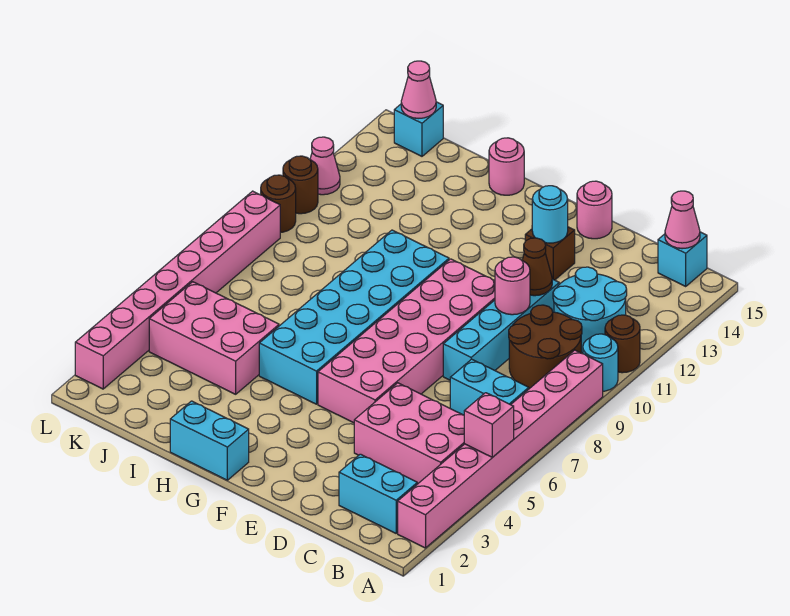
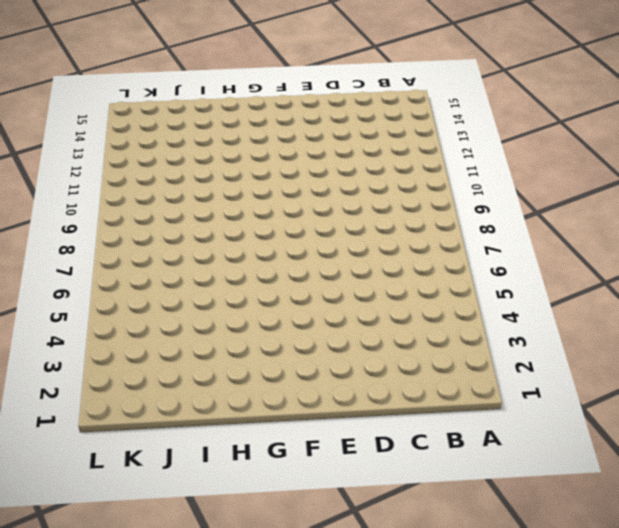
none -> pink brick A2:A9 level 1
none -> cyan round brick A10 level 1
none -> brown round brick A11 level 1

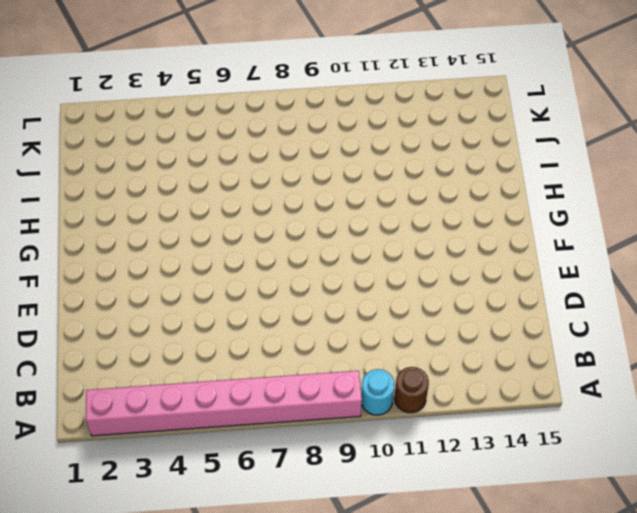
none -> cyan brick B2:C2 level 1
none -> pink brick B4:D5 level 1
none -> cyan brick B7:C7 level 1

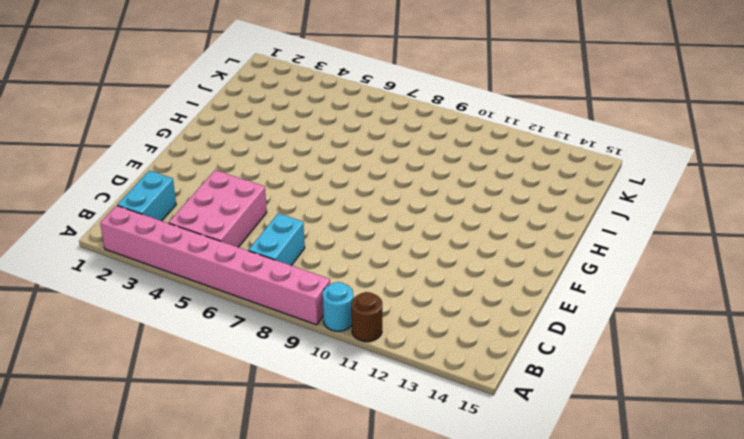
none -> brown round brick B9:C10 level 1
none -> cyan round brick B11:C12 level 1
none -> cyan brick B15 level 1

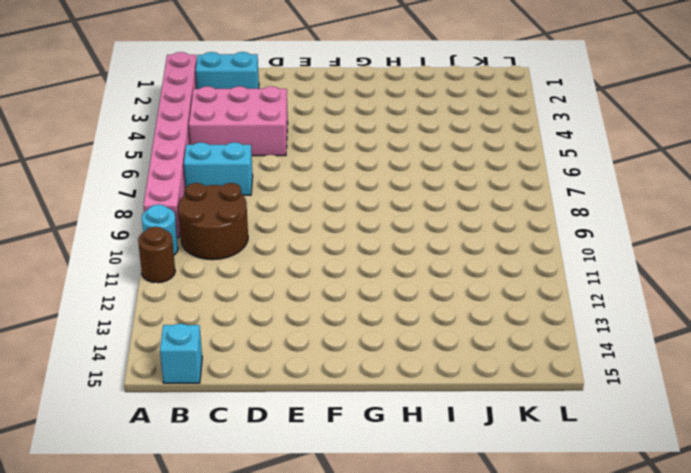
none -> cyan round brick B11:C12 level 1
none -> cyan brick D8:D11 level 1
none -> pink brick E5:F10 level 1

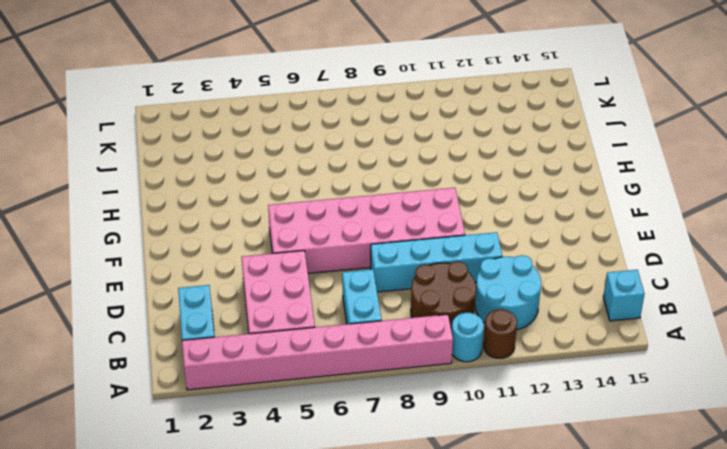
none -> brown brick E13 level 1
none -> pink round brick E15 level 1
none -> cyan brick G1:H1 level 1

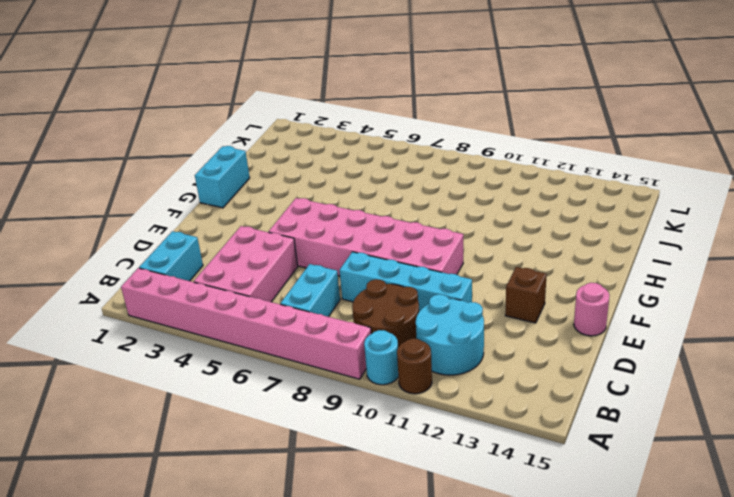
none -> cyan brick B15 level 1
none -> cyan brick G5:H10 level 1
none -> pink round brick H15 level 1

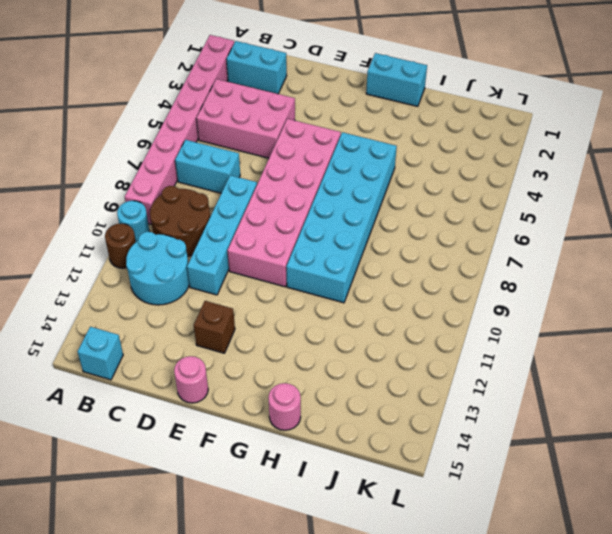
none -> pink brick I4:K5 level 1
none -> cyan brick K15 level 1
none -> pink brick L2:L9 level 1

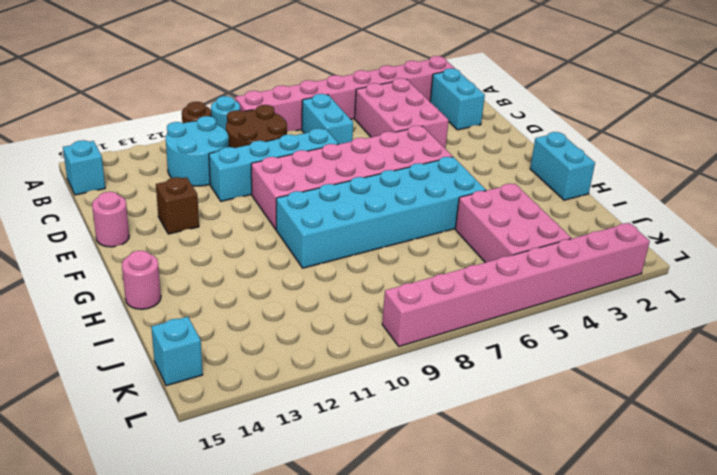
none -> brown round brick L10 level 1
none -> brown round brick L11 level 1
none -> pink cone L12 level 1

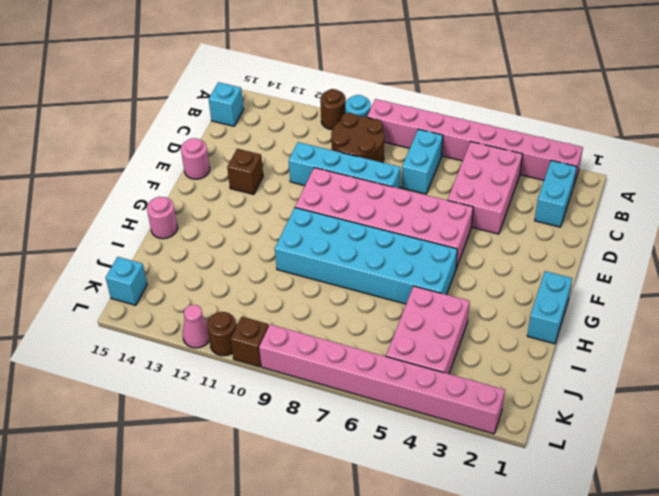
brown brick L10 level 1 -> brown round brick L10 level 1
none -> cyan round brick B11:C12 level 1
none -> pink brick A5 level 2
none -> pink cone B15 level 2

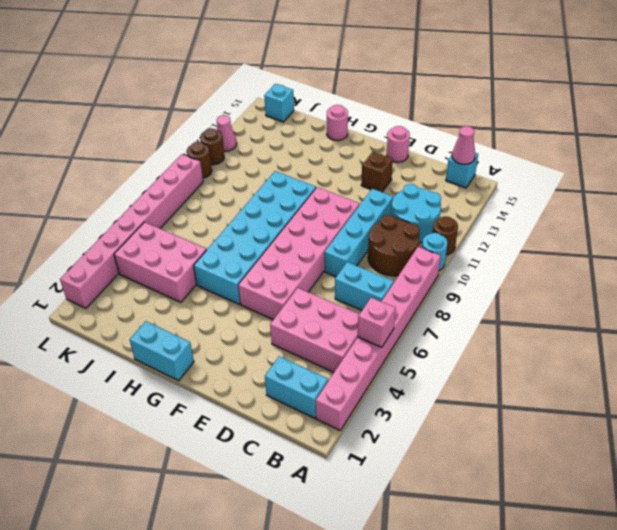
none -> pink round brick D10 level 2
none -> brown cone D11 level 2
none -> cyan round brick E13 level 2

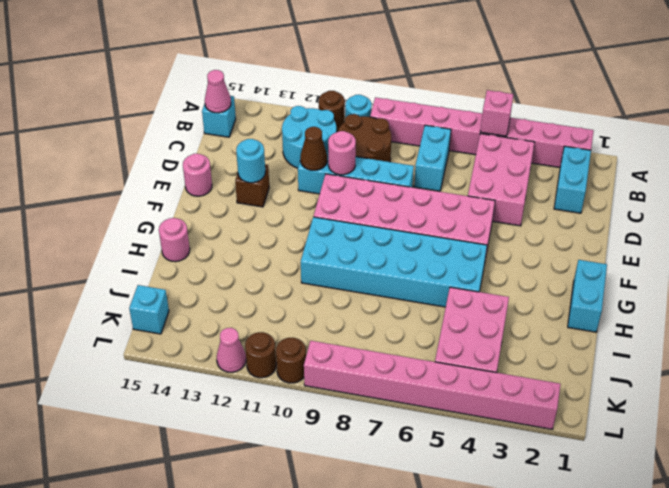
none -> pink cone K15 level 2

